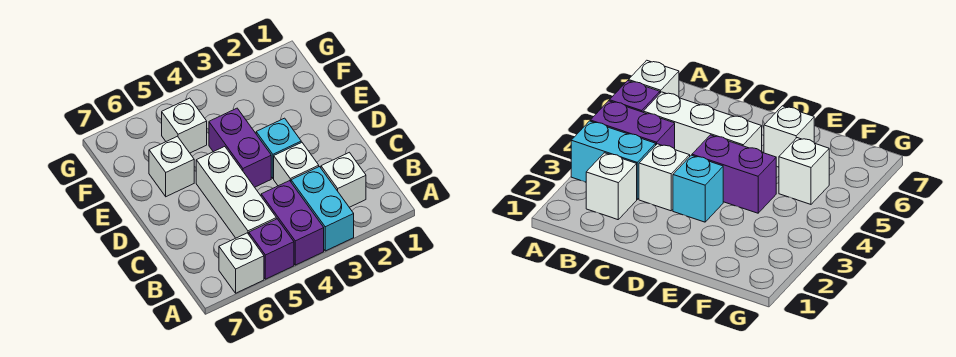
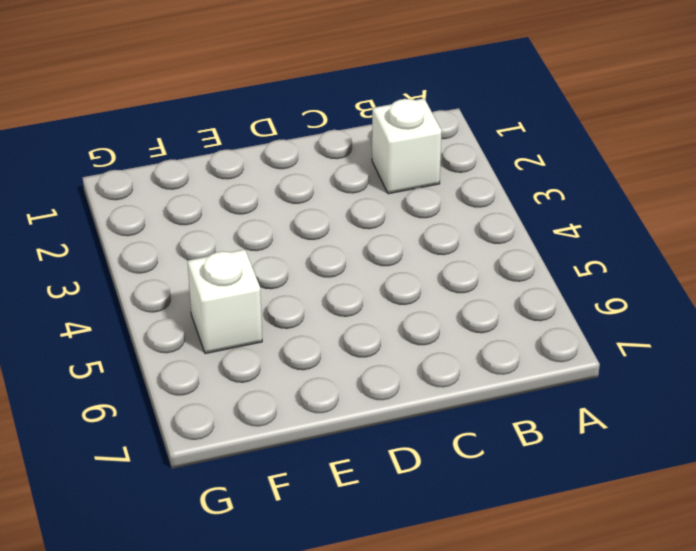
none -> cyan brick A3:B3 level 1
none -> purple brick A4:B4 level 1

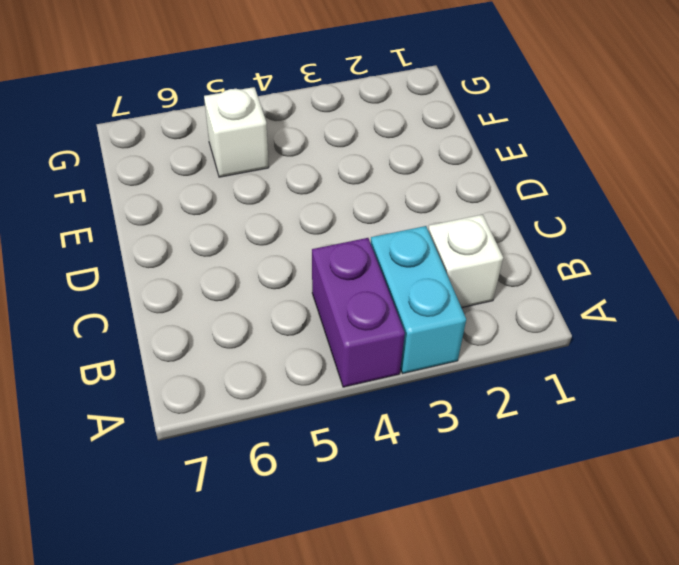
none -> purple brick A5 level 1
none -> white brick A6 level 1

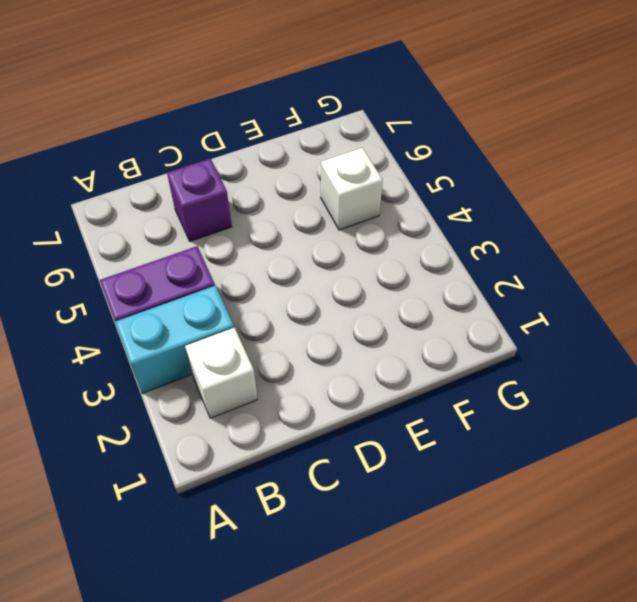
purple brick C6 level 1 -> purple brick A5 level 1
none -> white brick A6 level 1
none -> white brick B5:D5 level 1

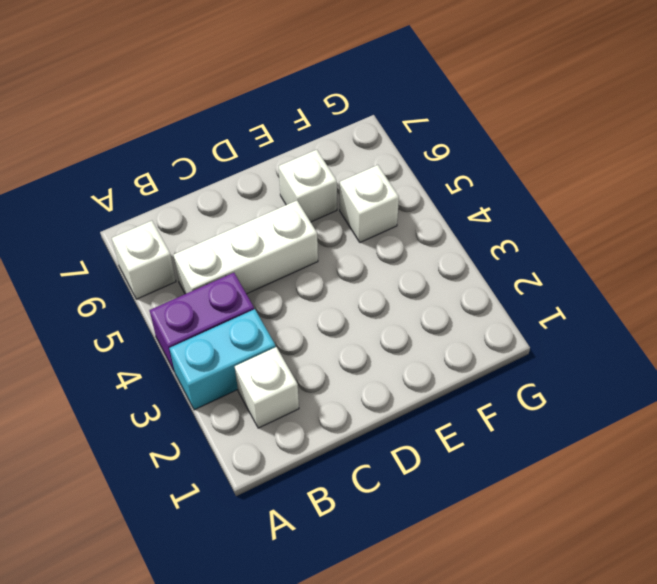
none -> purple brick A5 level 1
none -> white brick C3 level 1

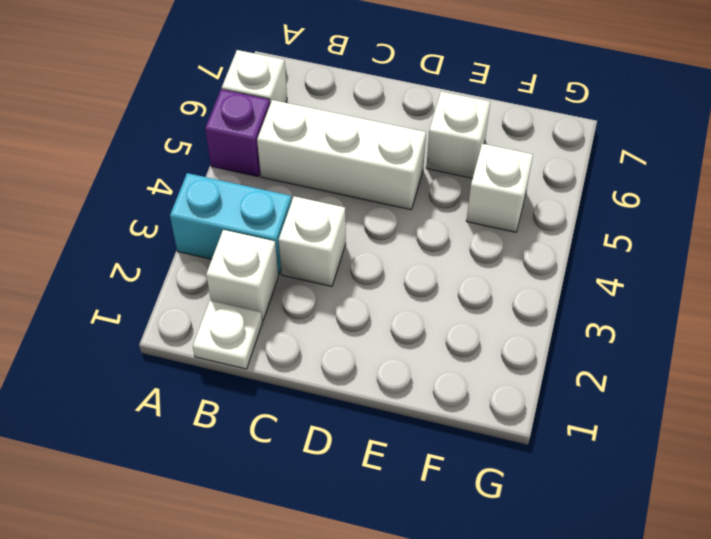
white plate B1 level 1 -> none
none -> purple brick A4:B4 level 1
none -> cyan brick D3 level 1

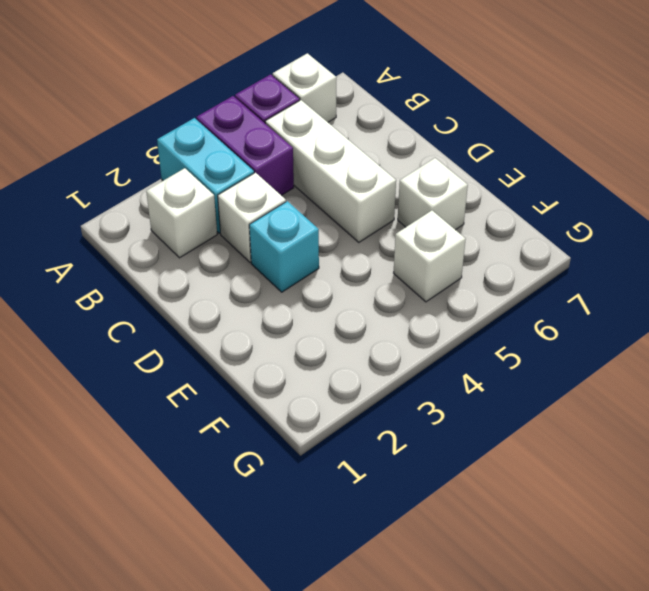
none -> purple brick D4:E4 level 1

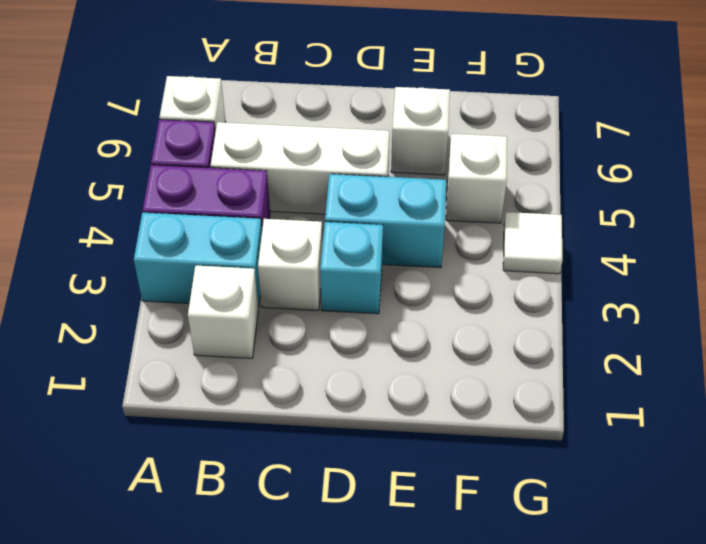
cyan brick D4:E4 level 1 -> purple brick D4:E4 level 1
white tile G4 level 1 -> none

